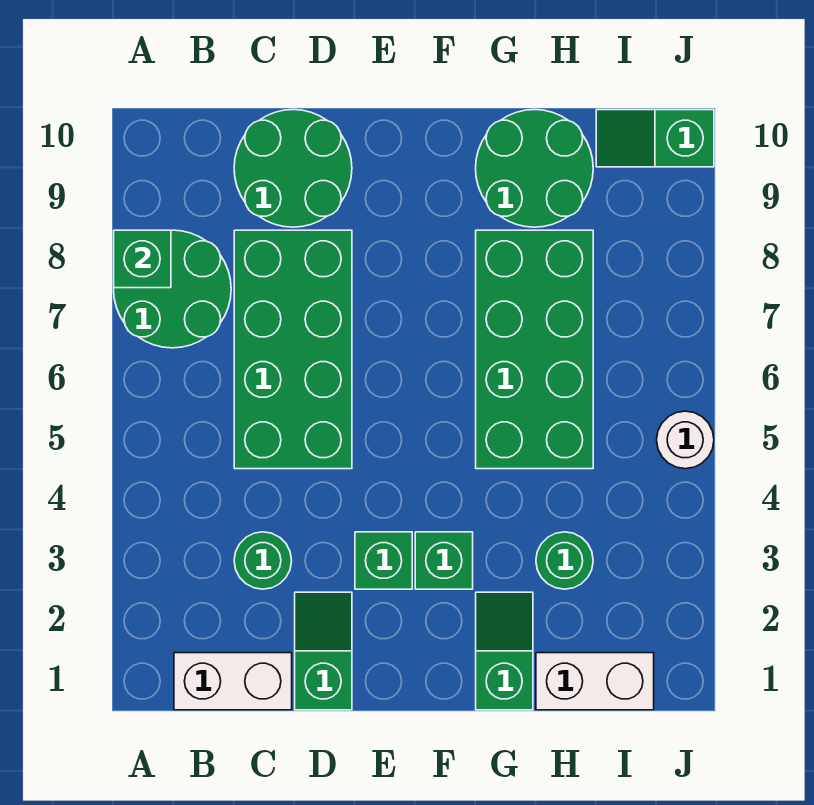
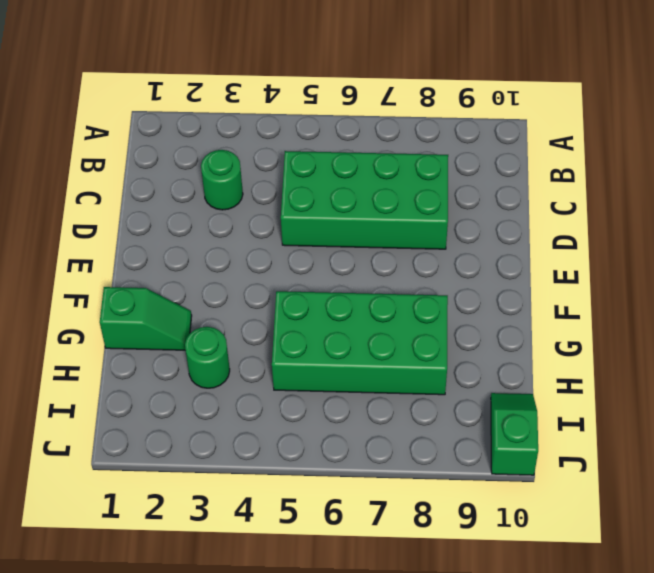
none -> green round brick A7:B8 level 1
none -> white brick B1:C1 level 1
none -> green round brick C9:D10 level 1

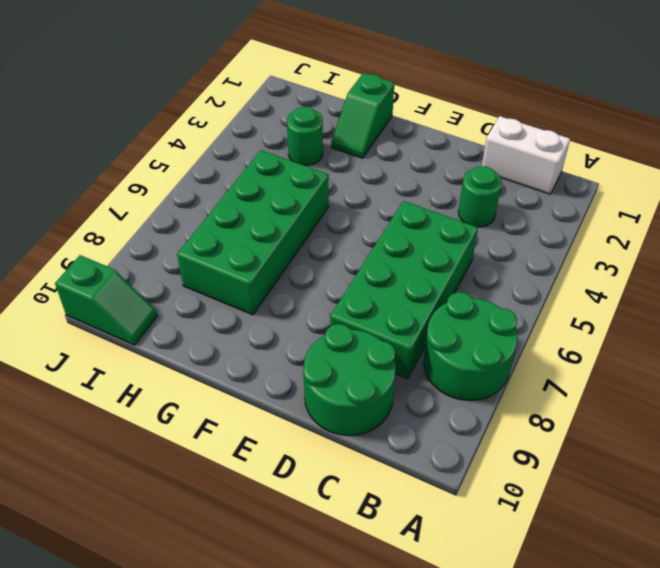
none -> green slope D1:D2 level 1 top 1
none -> green brick E3 level 1
none -> green brick F3 level 1

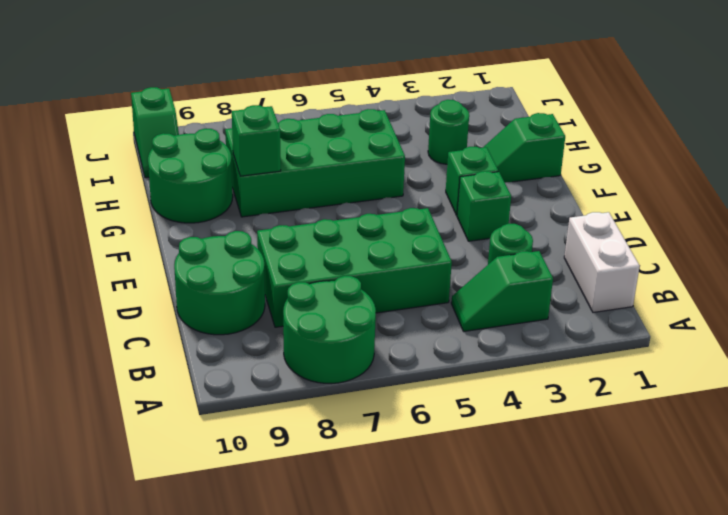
green slope B3:B4 level 1 top 3 -> green slope D1:D2 level 1 top 1
green brick G8 level 2 -> green brick A8 level 2
none -> white brick H1:I1 level 1
none -> white round brick J5 level 1

